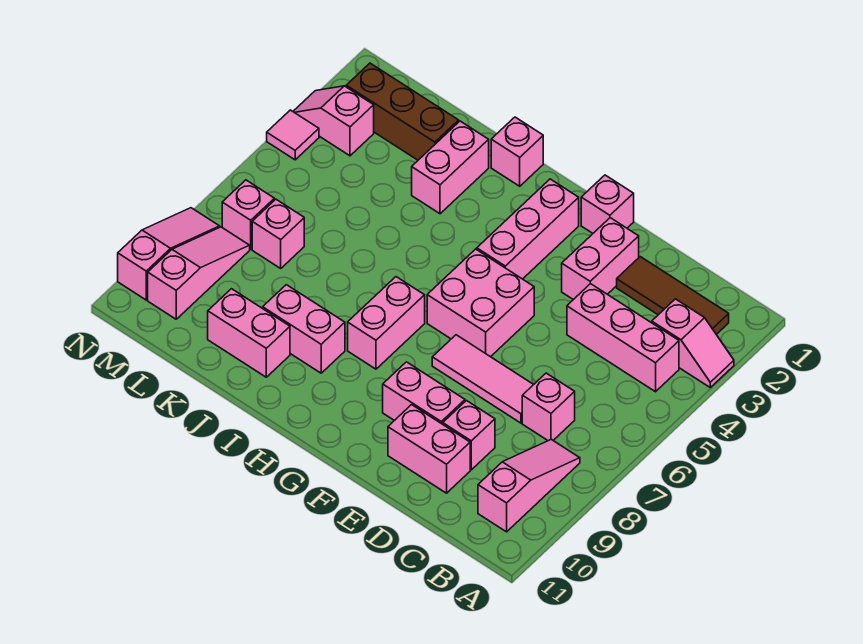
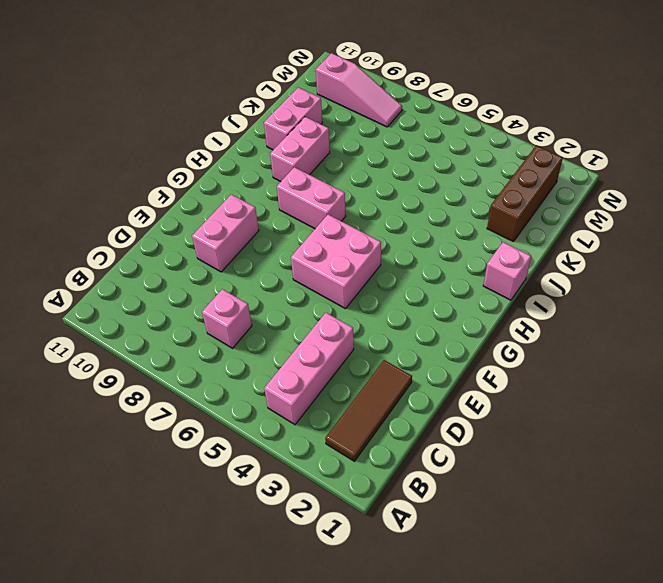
none -> pink slope A3:B3 level 1 top B
none -> pink slope B8:B10 level 1 top 10
none -> pink tile D7:F7 level 1

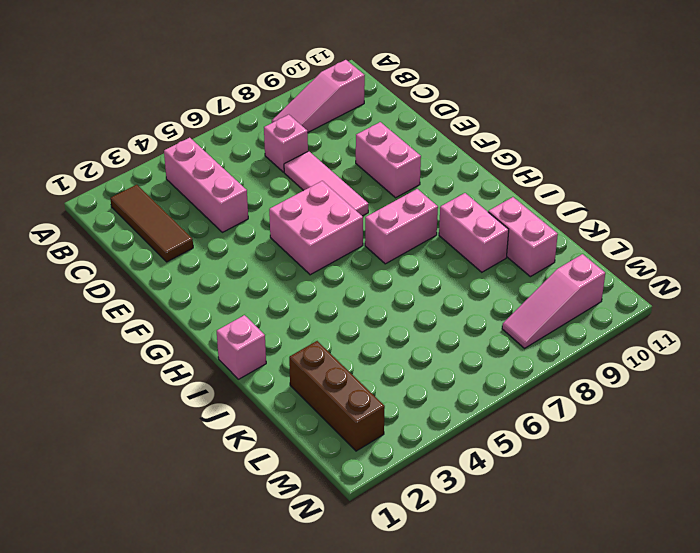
none -> pink slope A3:B3 level 1 top B
none -> pink brick D9 level 1
none -> pink brick D10:E10 level 1

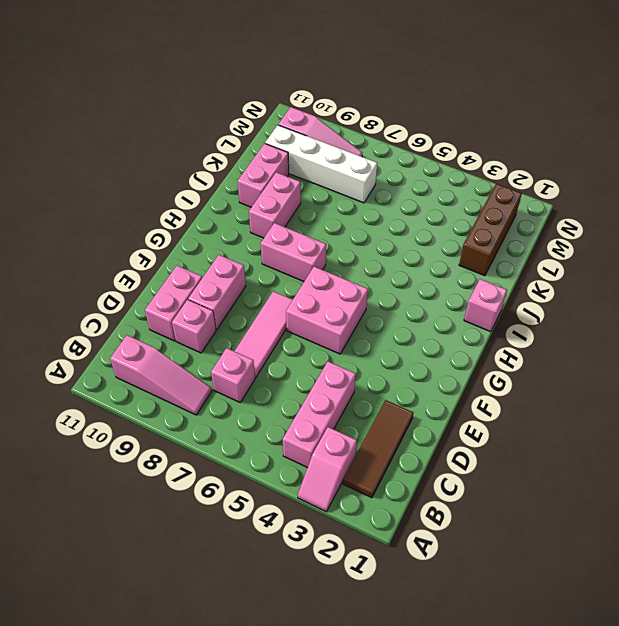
white brick L7:L10 level 1 -> pink brick L7 level 1
none -> pink brick E2:E3 level 1
none -> pink brick F1 level 1
none -> pink brick G2:G4 level 1

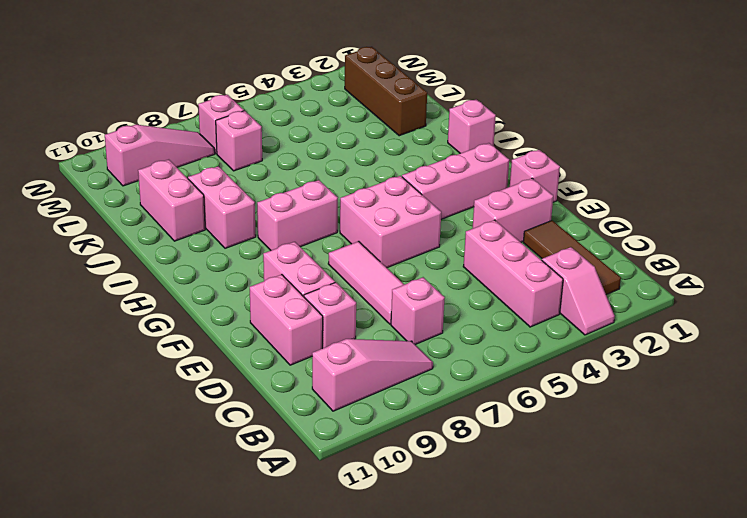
none -> pink brick J2:J3 level 1
none -> pink slope M3:N3 level 1 top M
none -> pink tile N4 level 1

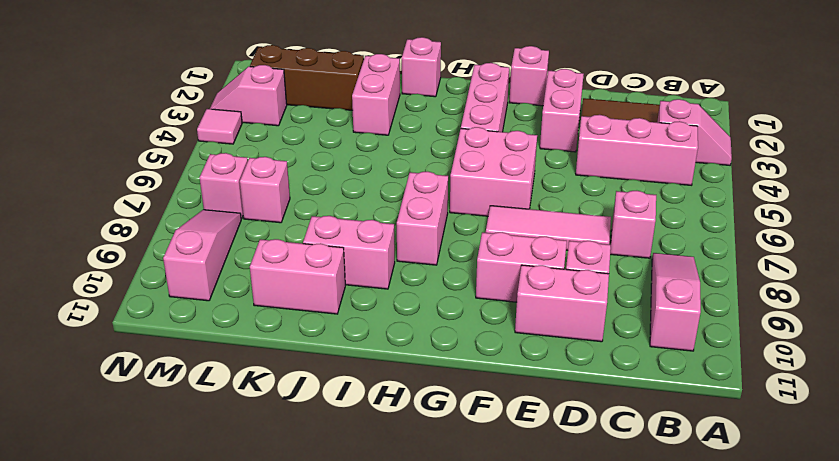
none -> pink slope N8:N10 level 1 top 10

